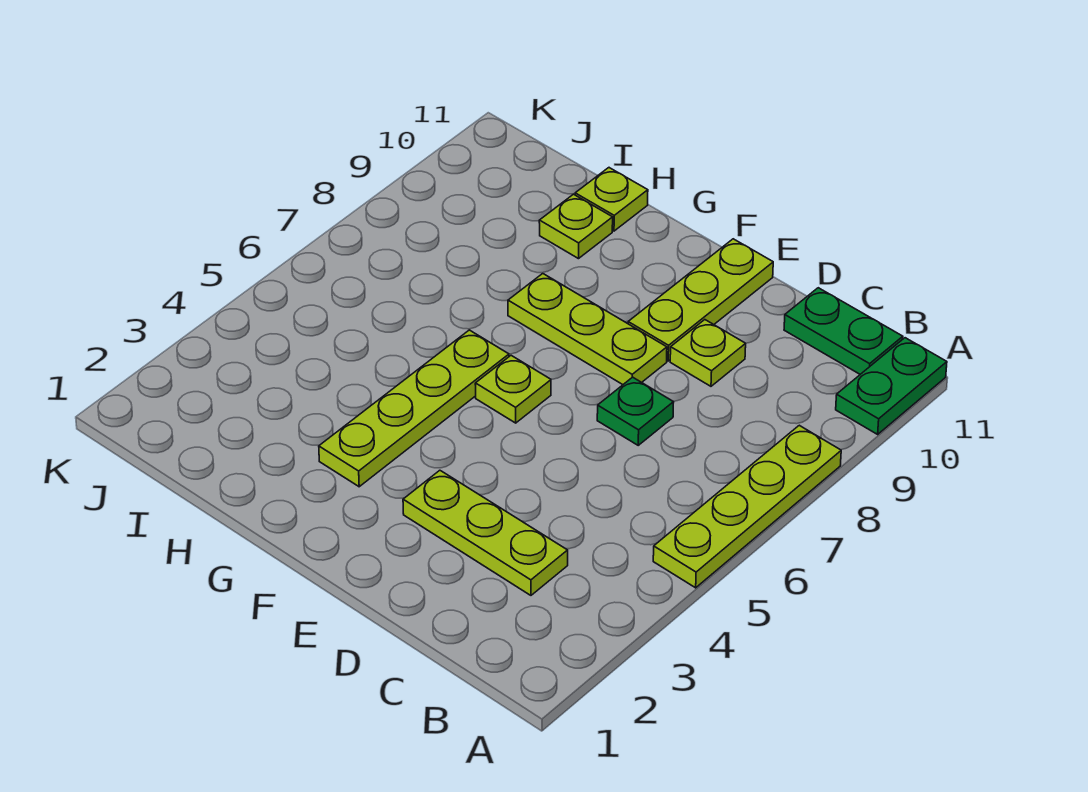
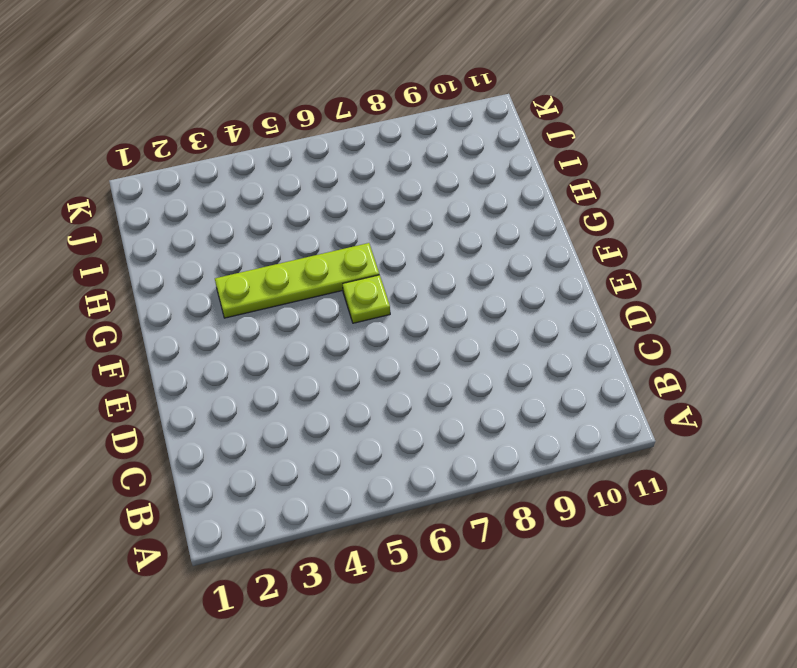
none -> lime plate A5:A8 level 1
none -> green plate A10:A11 level 1
none -> green plate B11:C11 level 1

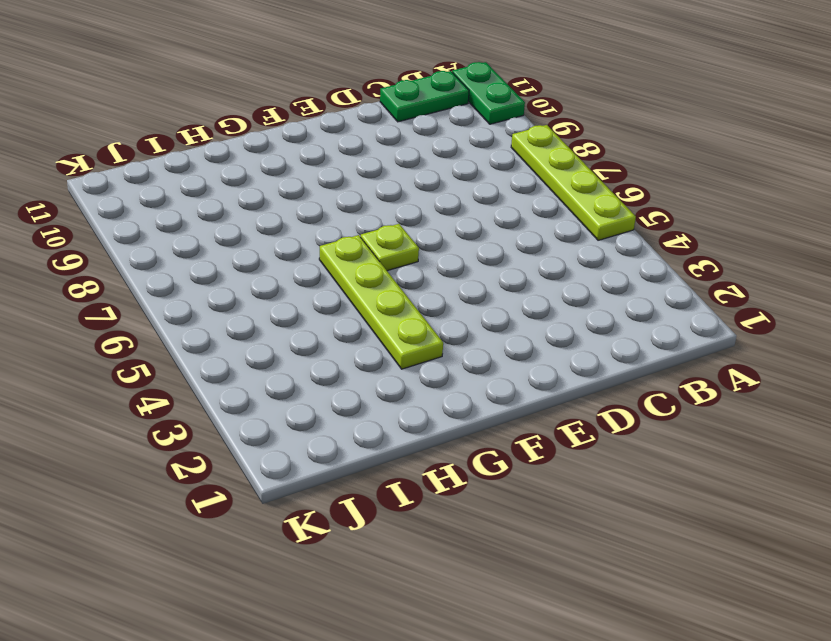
none -> lime plate C3:E3 level 1
none -> green plate D7 level 1
none -> lime plate D9 level 1

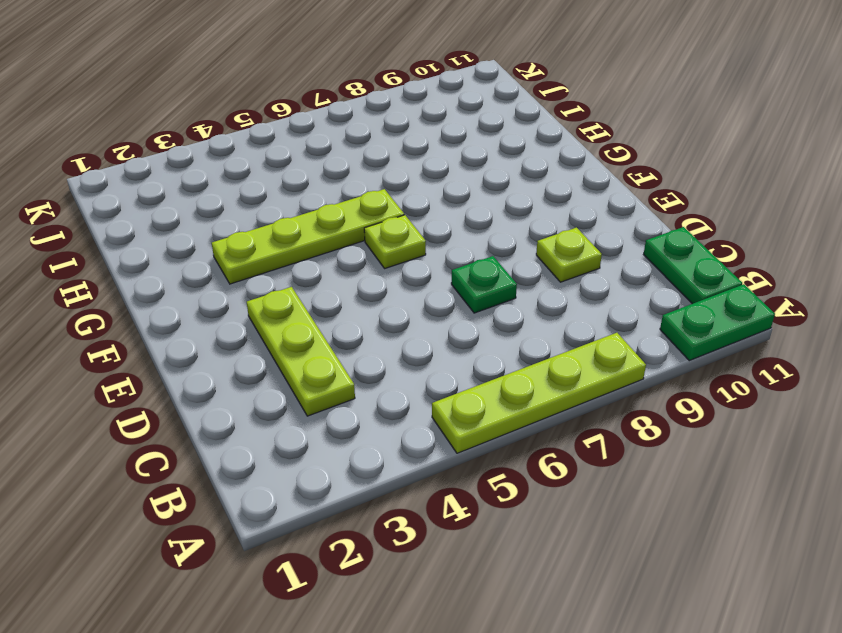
none -> lime plate E8:G8 level 1
none -> lime plate E9:E11 level 1
none -> lime plate H10 level 1

